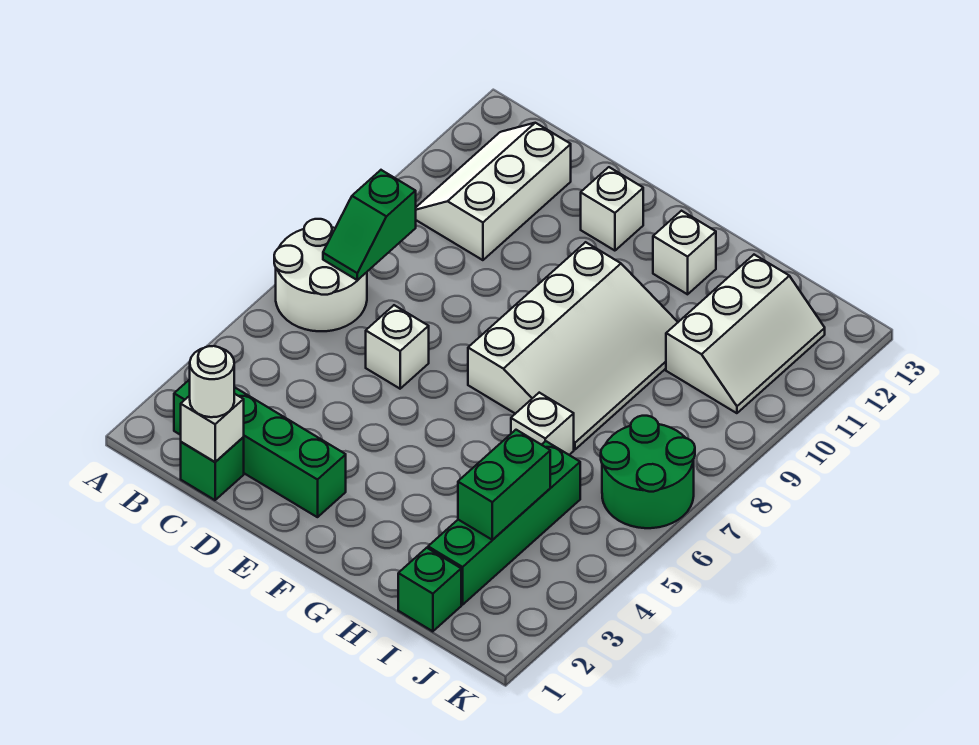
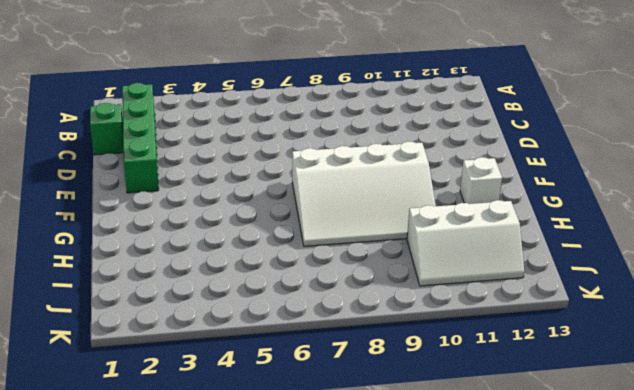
none -> white round brick A6:B7 level 1
none -> white slope B10:C12 level 1 top C
none -> white brick D6 level 1

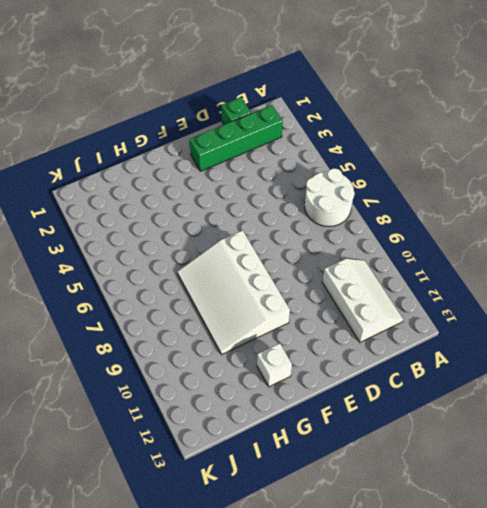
none -> white brick D6 level 1
none -> white brick E12 level 1
none -> white brick H6 level 1

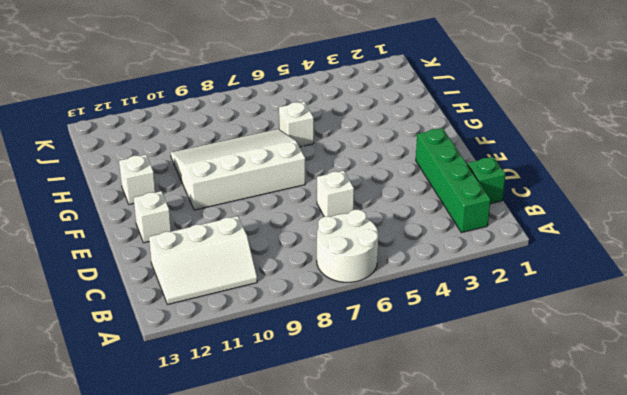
none -> green brick I1 level 1
none -> green brick I2:I5 level 1
none -> white slope I10:J12 level 1 top I

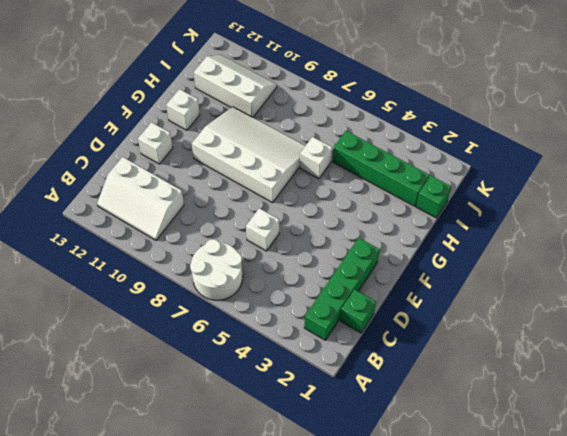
none -> green round brick J6:K7 level 1
none -> green slope B7:B8 level 2 top 8
none -> white brick C1 level 2

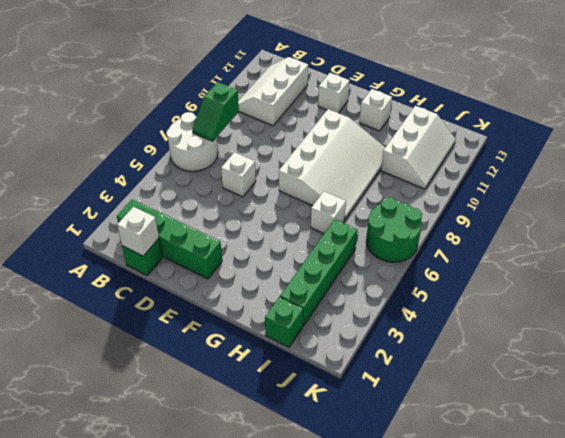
none -> green brick I3:I4 level 2
none -> white round brick C1 level 3

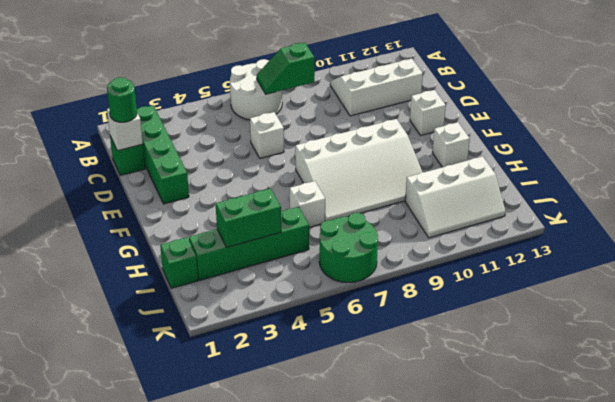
green round brick C1 level 3 -> white round brick C1 level 3

